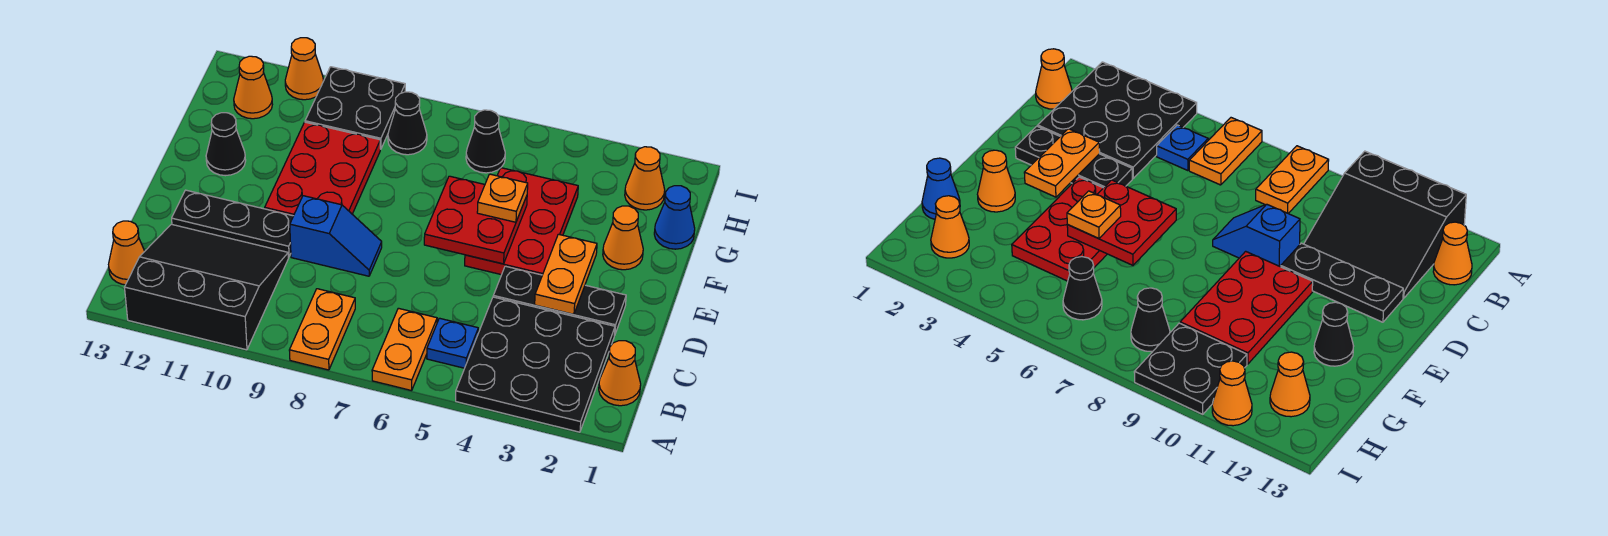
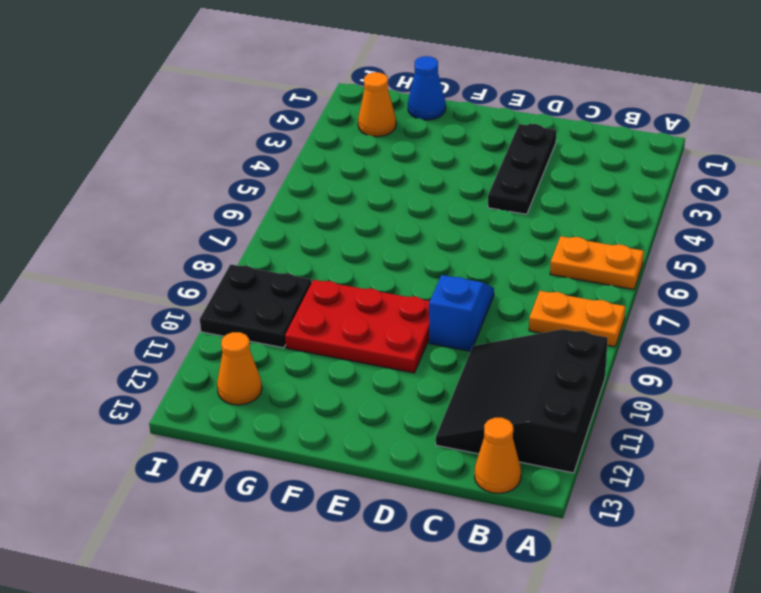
none -> black plate A2:C4 level 1
none -> orange cone B1 level 1
none -> blue plate B5 level 1

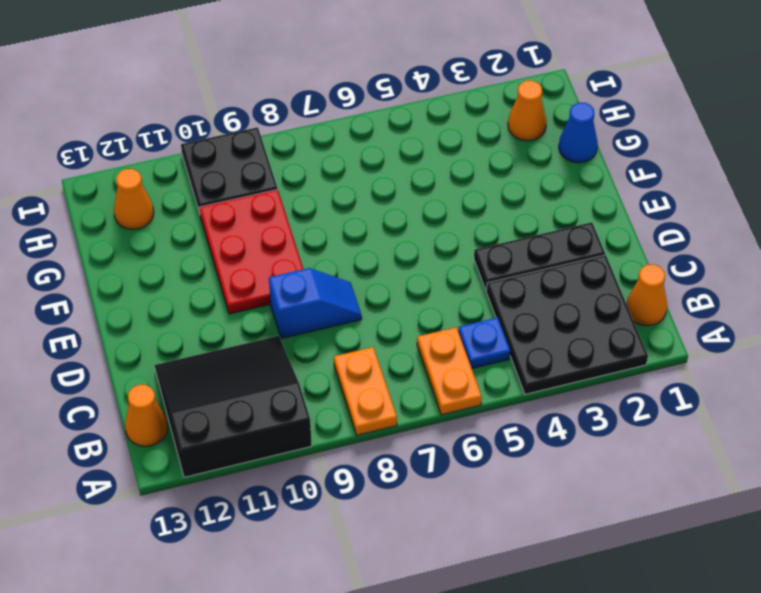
none -> black plate D10:D12 level 1
none -> red plate E4:G5 level 1
none -> orange cone F2 level 1

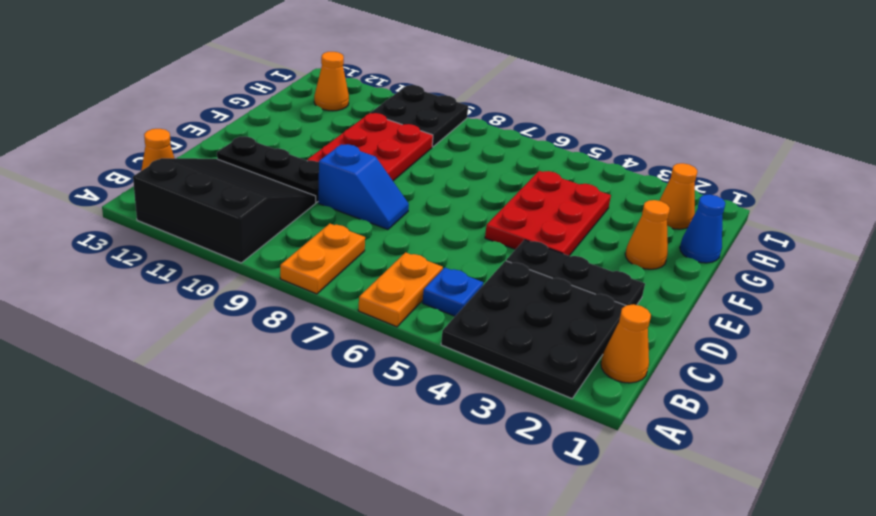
none -> black cone F12 level 1
none -> black cone H6 level 1
none -> black cone H8 level 1

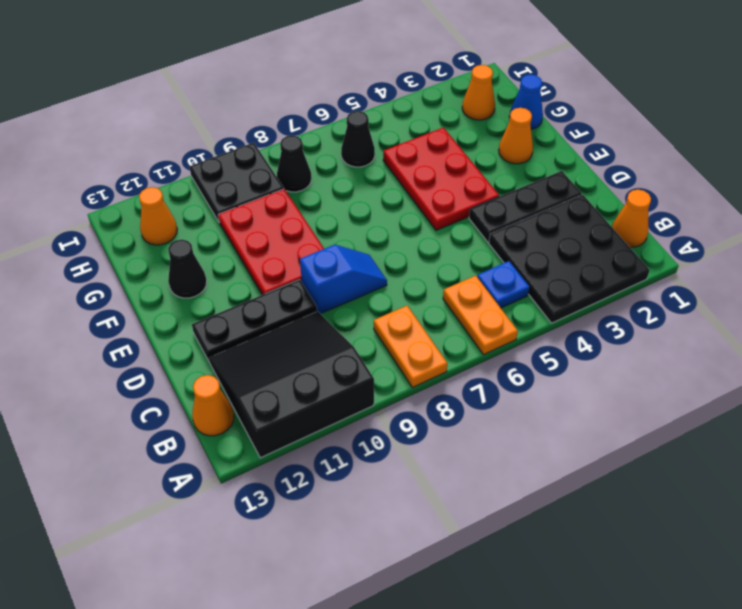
none -> orange cone I11 level 1
none -> orange plate D3:E3 level 2
none -> red plate E5:F6 level 2

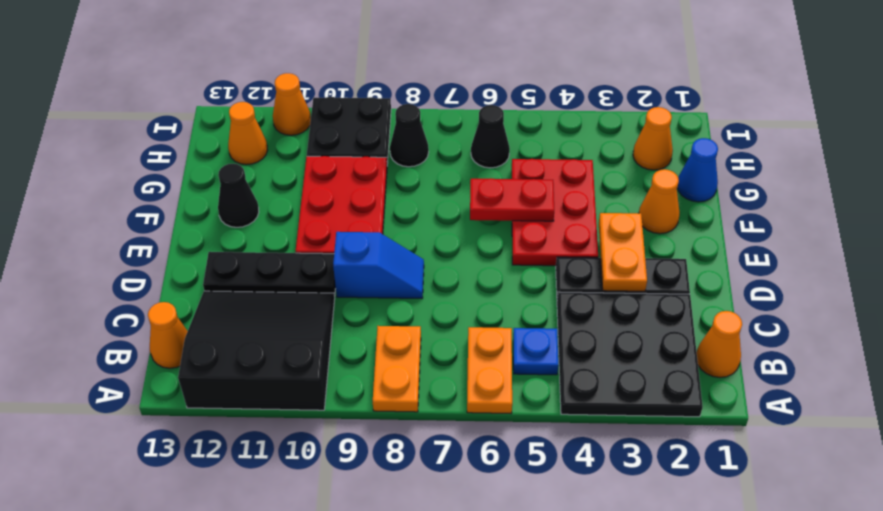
red plate F5:F6 level 2 -> red plate E5:F6 level 2
none -> orange plate F5 level 3

